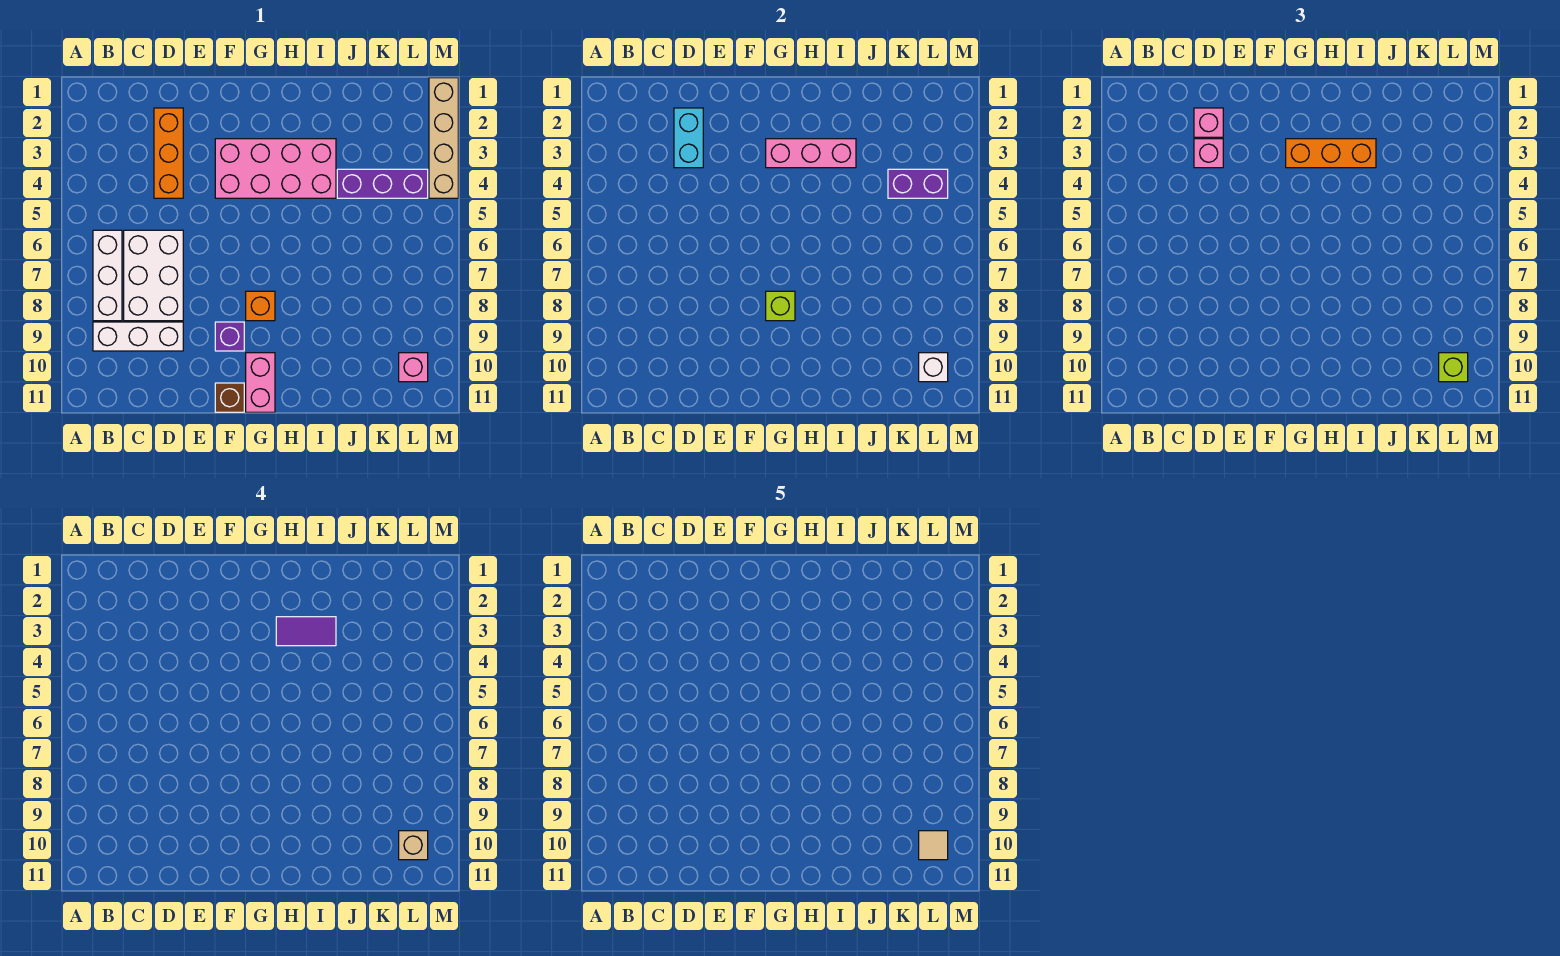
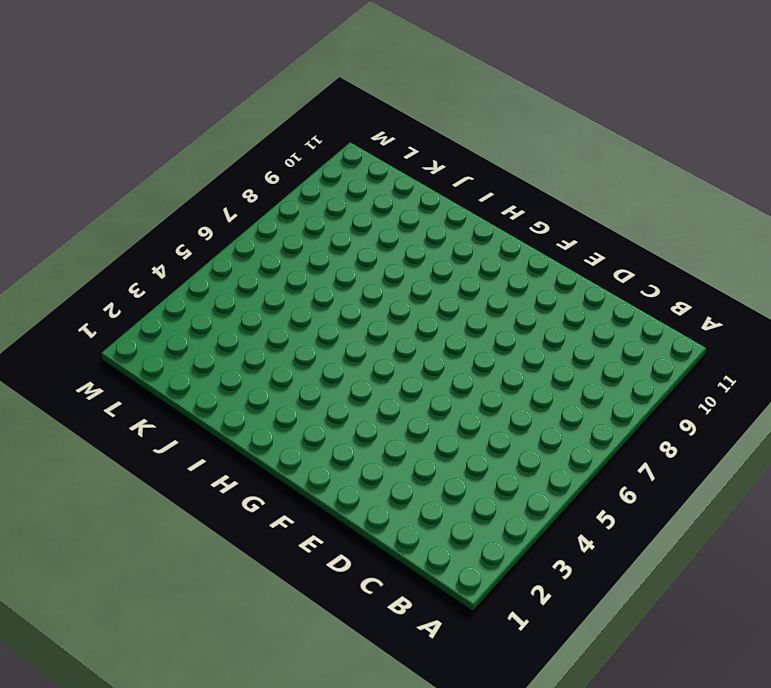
none -> white brick B6:B8 level 1
none -> white brick B9:D9 level 1
none -> white brick C6:D8 level 1

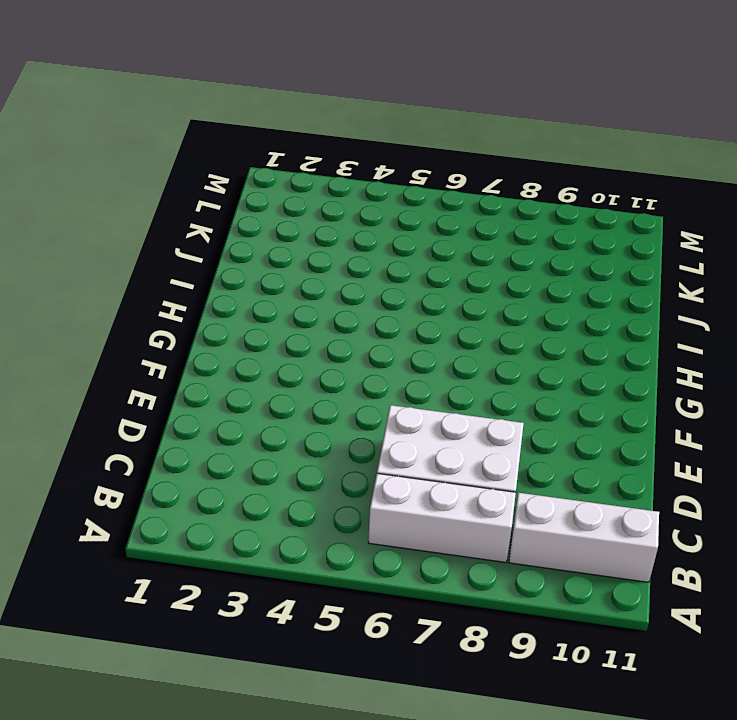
white brick B9:B11 level 1 -> white brick B9:D9 level 1
none -> orange brick D2:D4 level 1
none -> pink brick F3:I4 level 1
none -> purple brick F9 level 1

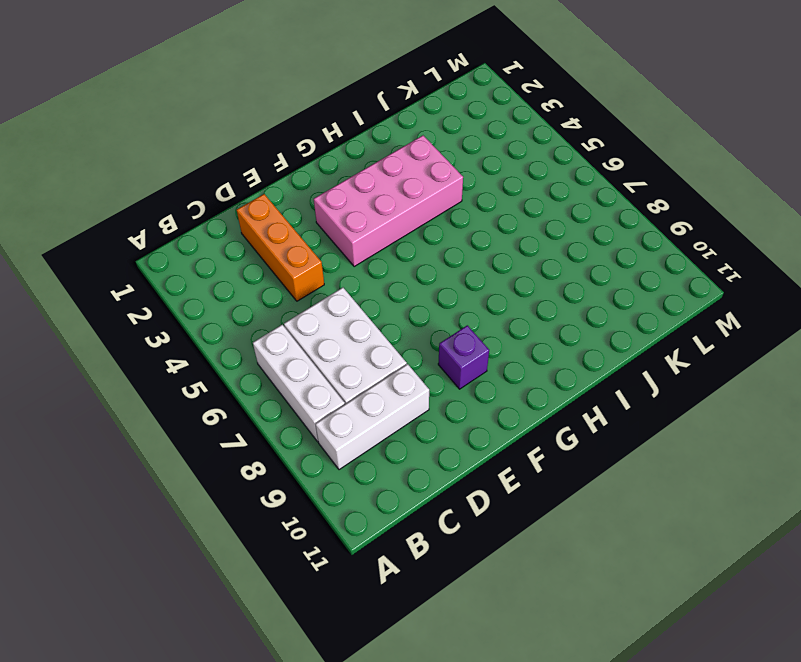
none -> brown brick F11 level 1
none -> orange brick G8 level 1
none -> pink brick G10:G11 level 1

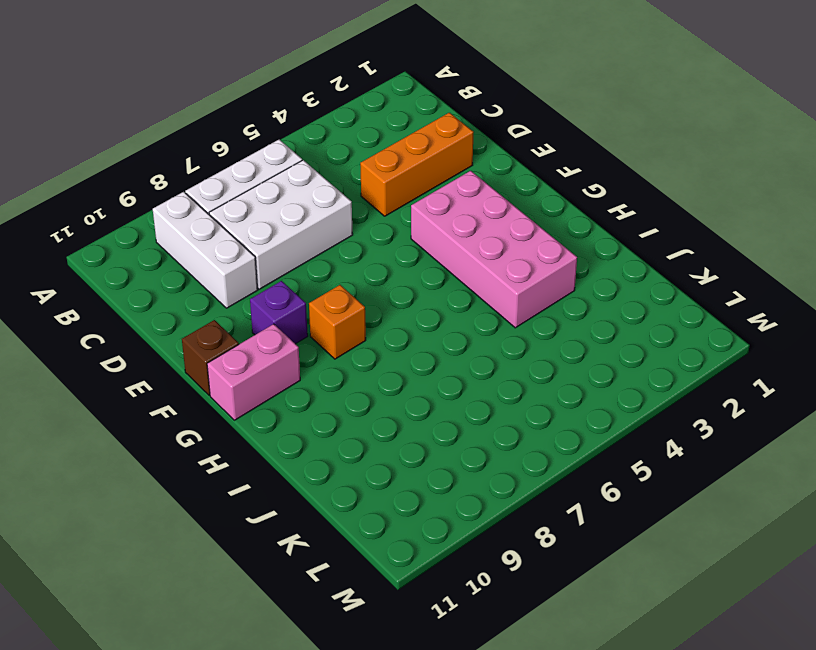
none -> purple brick J4:L4 level 1
none -> pink brick L10 level 1
none -> tan brick M1:M4 level 1

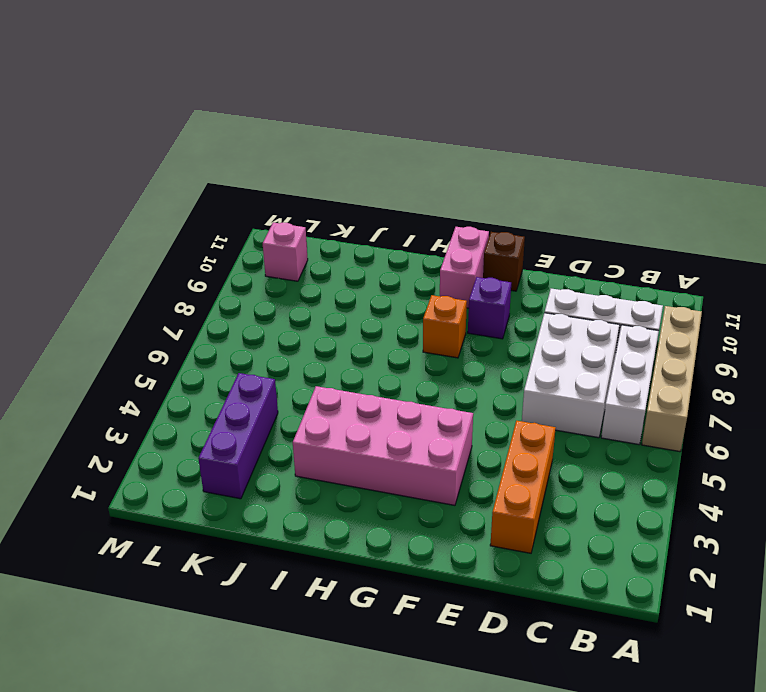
tan brick A6:A9 level 1 -> tan brick M1:M4 level 1
purple brick K2:K4 level 1 -> purple brick J4:L4 level 1
none -> cyan brick D2:D3 level 2
none -> pink brick G3:I3 level 2
none -> lime brick G8 level 2

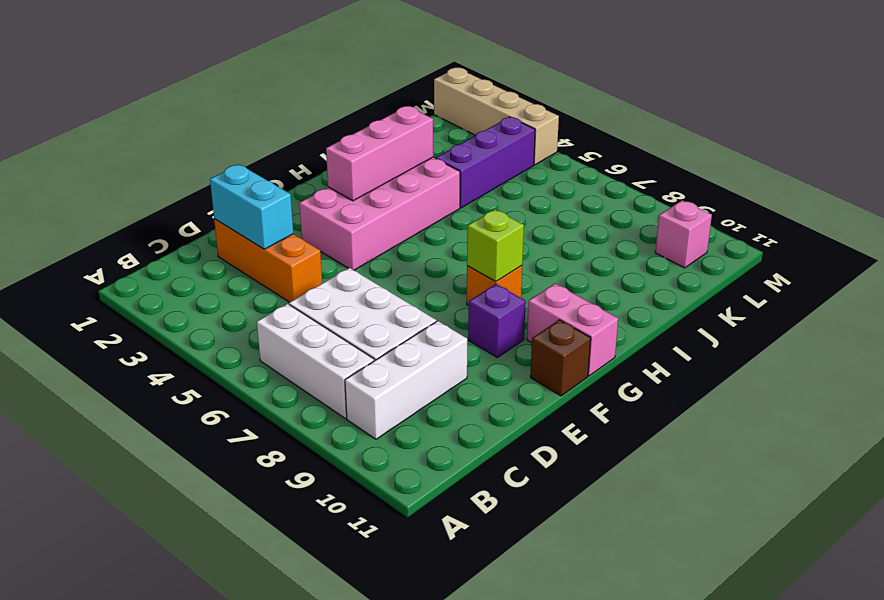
none -> purple brick K4:L4 level 2
none -> white brick L10 level 2
none -> pink brick D2 level 3

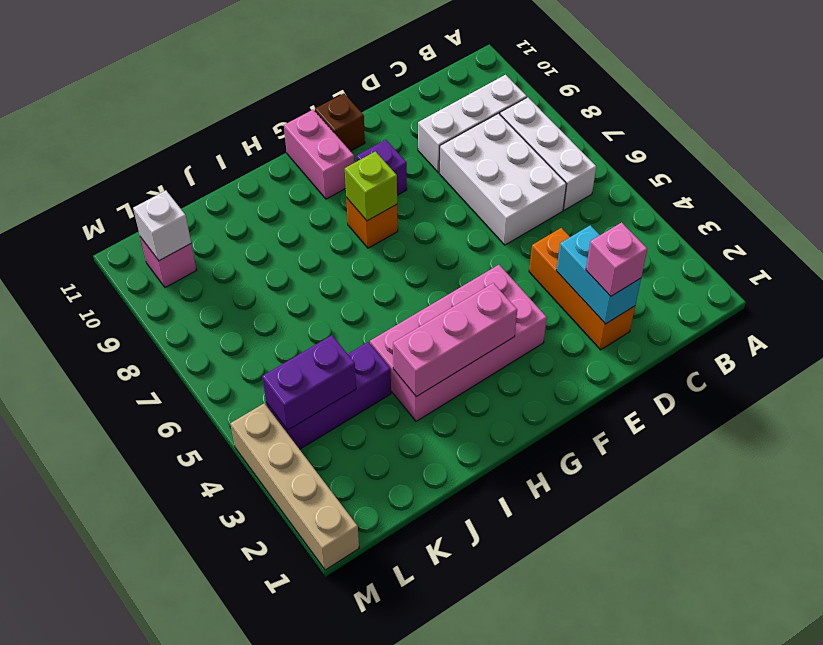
none -> pink brick D3 level 3
none -> orange brick G3:I3 level 3
none -> lime brick L10 level 3

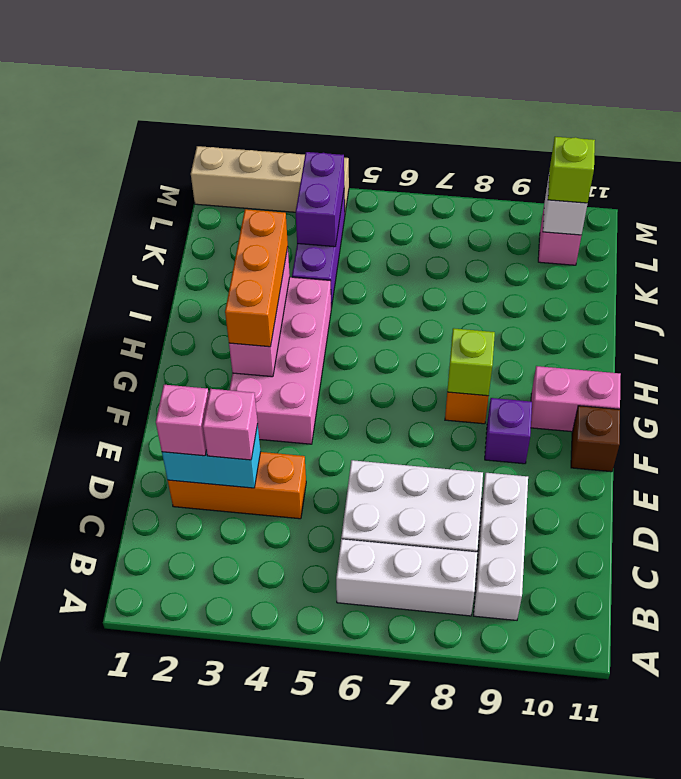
none -> purple tile H3:I3 level 4
none -> tan brick L10 level 4
none -> tan tile L10 level 5

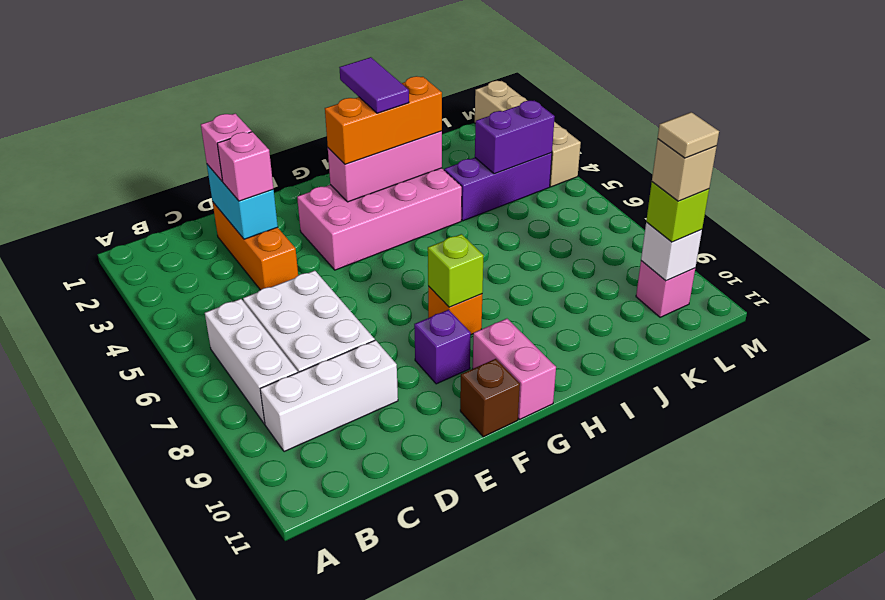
purple tile H2:H3 level 4 -> purple tile H3:I3 level 4

